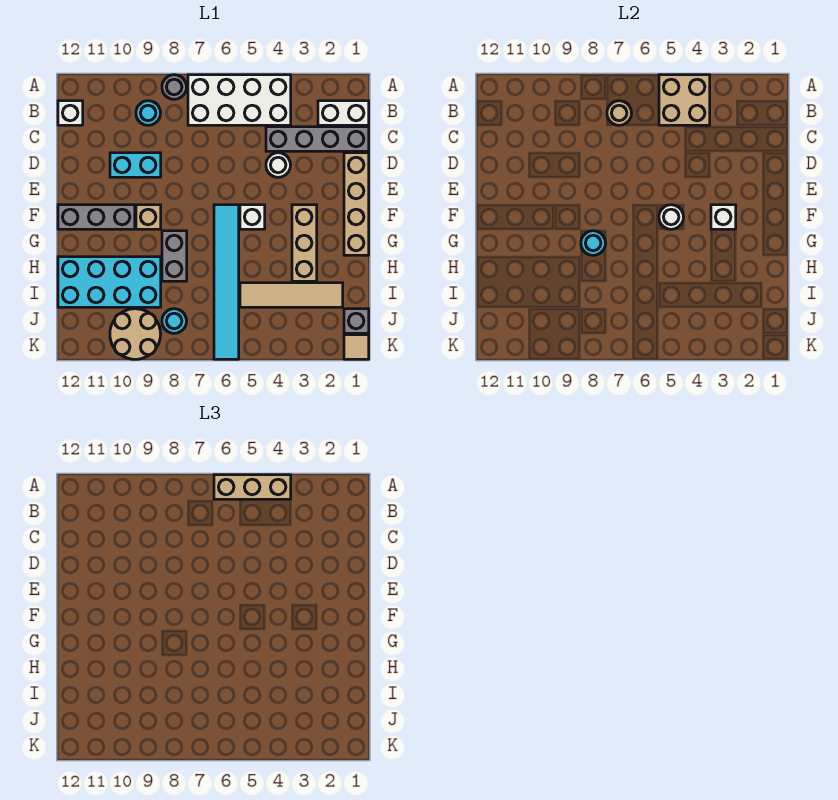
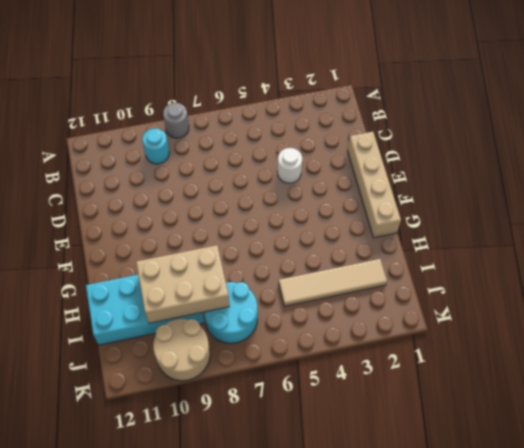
tan brick H8:I10 level 2 -> none
cyan round brick I7:J8 level 1 -> cyan round brick J8 level 1
none -> white brick A4:B7 level 1
none -> white brick B1:B2 level 1
none -> white brick B12 level 1

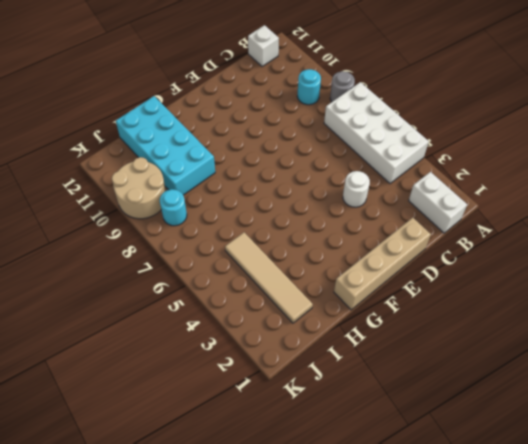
none -> grey brick C1:C4 level 1
none -> cyan brick D9:D10 level 1
none -> tan brick F3:H3 level 1

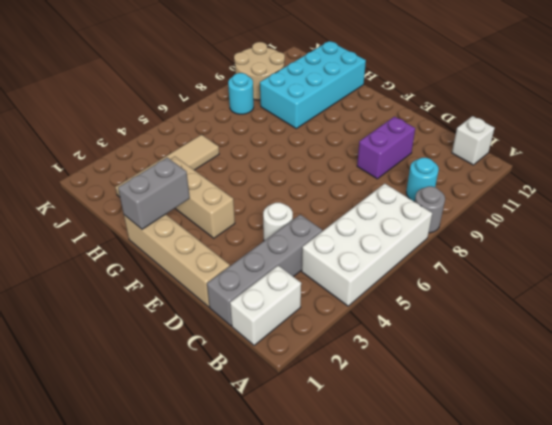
purple brick D9:D10 level 1 -> cyan brick D9:D10 level 1
grey brick G1:G2 level 2 -> grey brick G8:H8 level 1
none -> white brick F5 level 1
none -> cyan tile F6:K6 level 1
none -> tan brick F9 level 1

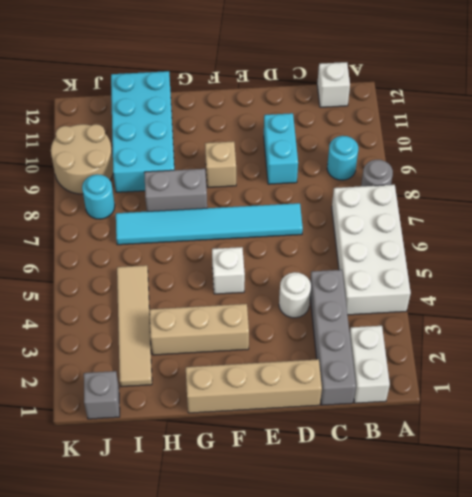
cyan tile D7:I7 level 1 -> cyan tile F6:K6 level 1
none -> grey brick F10:F12 level 1
none -> tan tile K1 level 1
none -> tan brick A4:B5 level 2

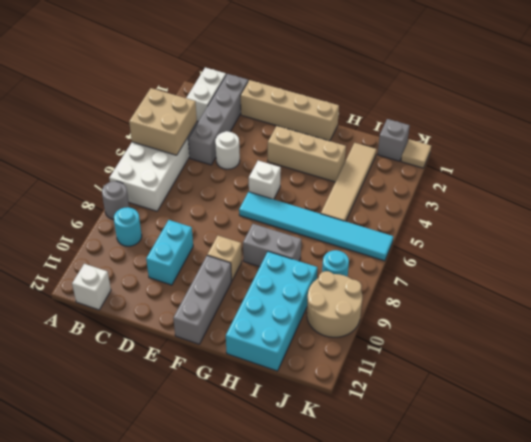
none -> tan round brick B7 level 2
none -> white brick F3 level 2
none -> white round brick F5 level 2

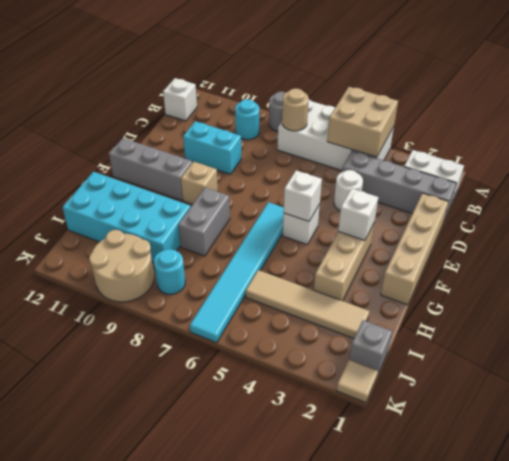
white brick F5 level 2 -> white round brick F5 level 2
none -> cyan round brick G8 level 2
none -> tan brick A4:A6 level 3

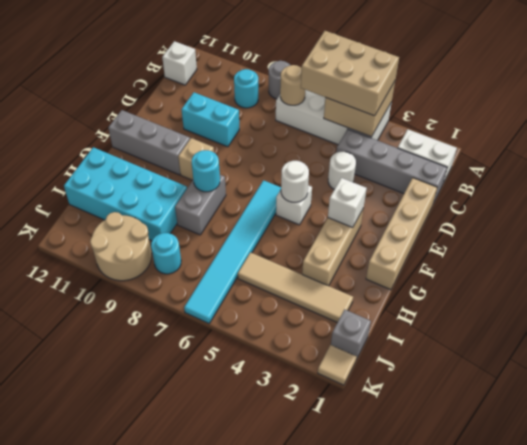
tan brick A4:B6 level 3 -> tan brick A4:A6 level 3

